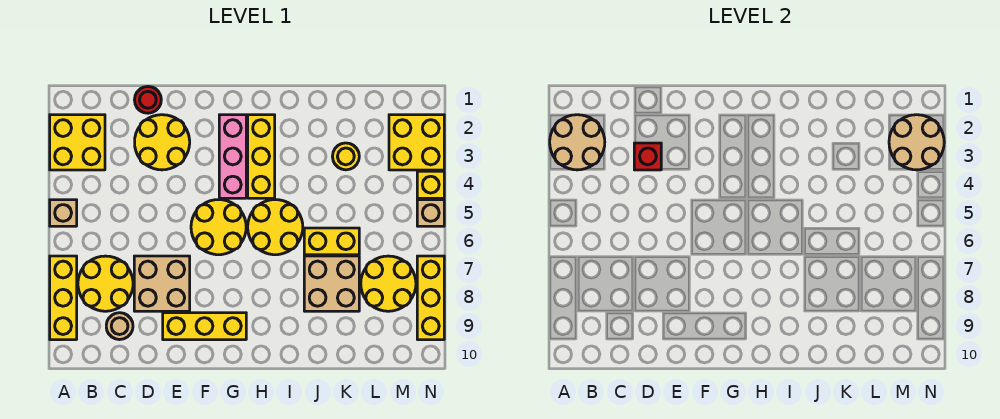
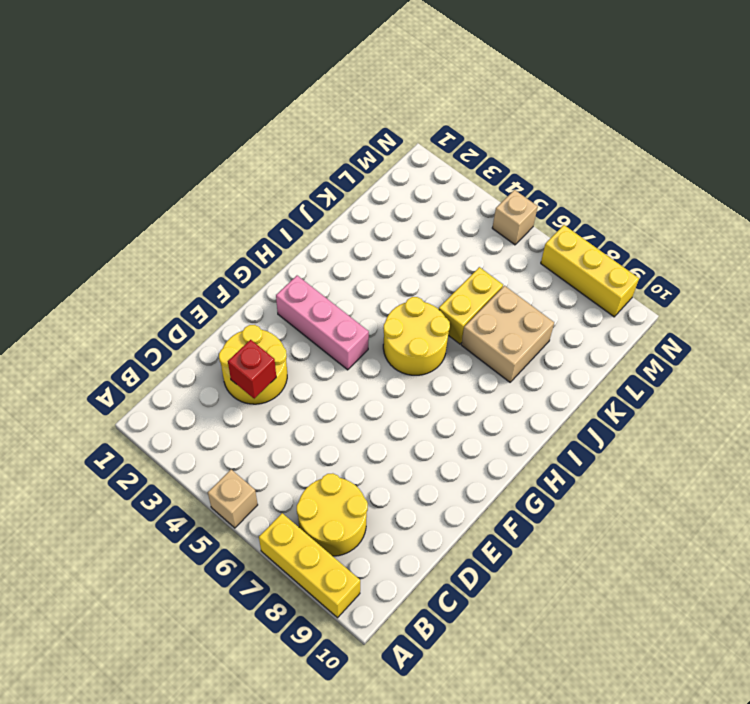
none -> yellow brick A2:B3 level 1
none -> tan round brick C9 level 1
none -> red round brick D1 level 1

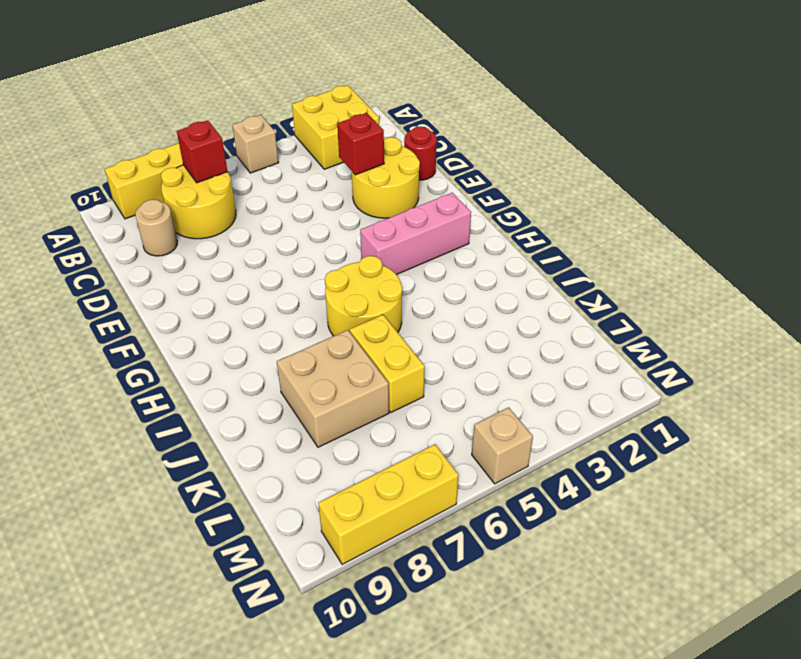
red brick B7 level 2 -> none
none -> tan brick D7:E8 level 1
none -> yellow brick E9:G9 level 1
none -> yellow round brick F5:G6 level 1

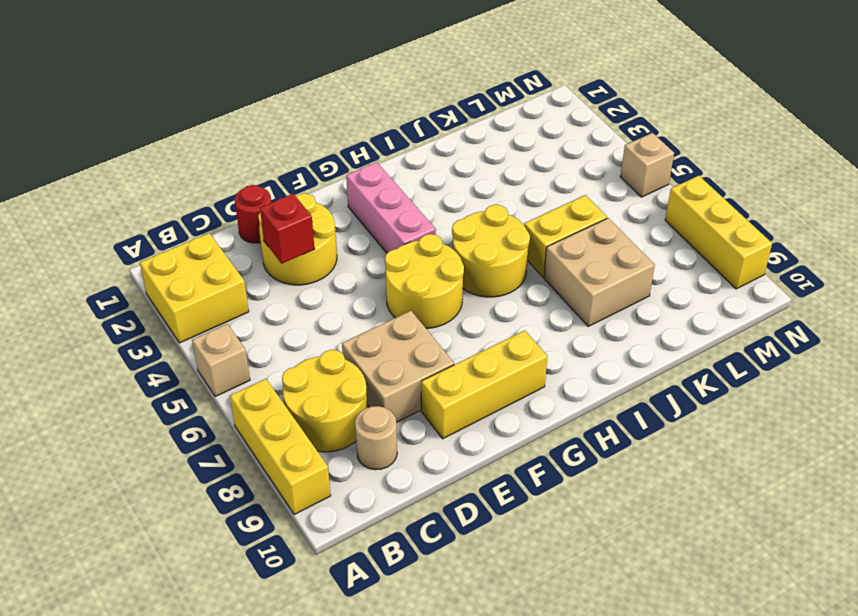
none -> yellow brick H2:H4 level 1
none -> yellow round brick K3 level 1
none -> yellow round brick L7:M8 level 1

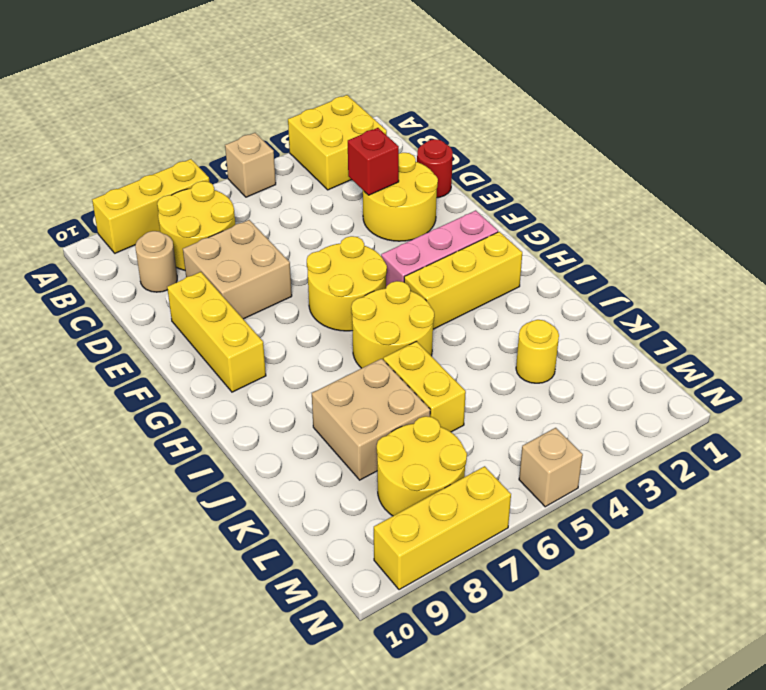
none -> yellow brick M2:N3 level 1
none -> yellow brick N4 level 1
none -> tan round brick A2:B3 level 2

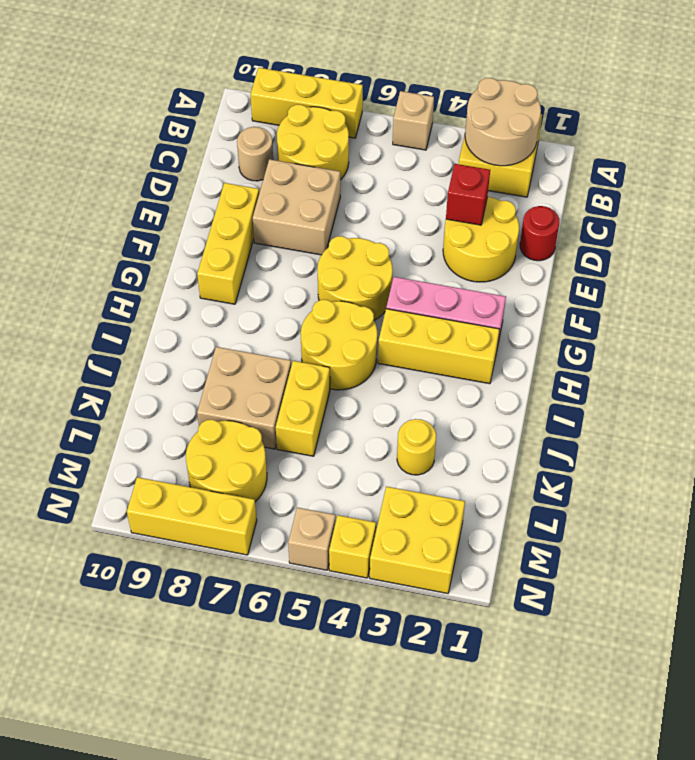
none -> tan round brick M2:N3 level 2

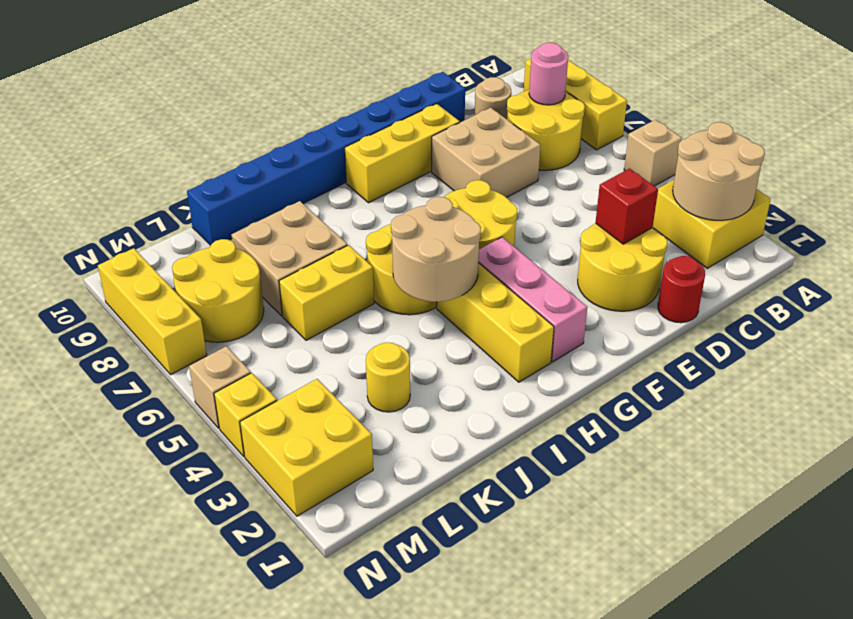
pink round brick B8 level 2 -> none
blue brick D10:K10 level 1 -> none
tan round brick H4:I5 level 2 -> tan round brick M2:N3 level 2

